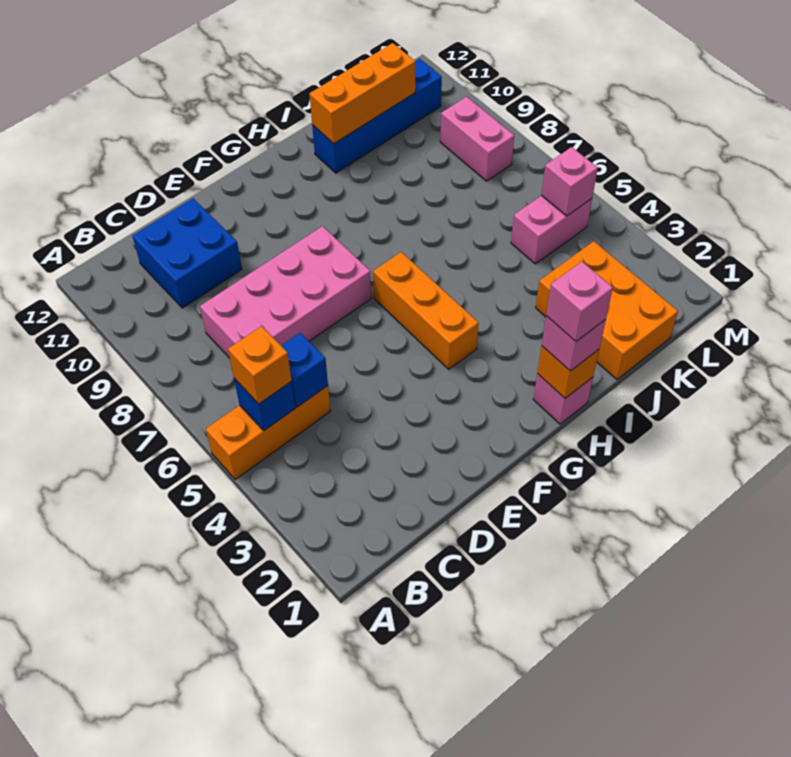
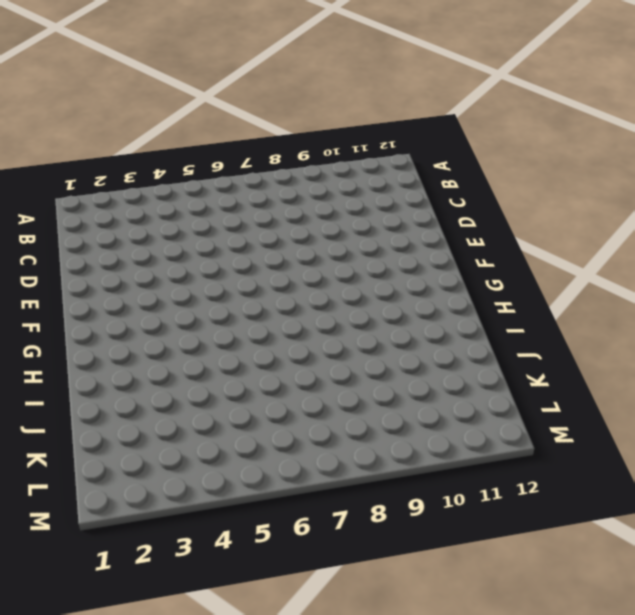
none -> orange brick A5:C5 level 1
none -> pink brick C7:F8 level 1
none -> blue brick C10:D11 level 1

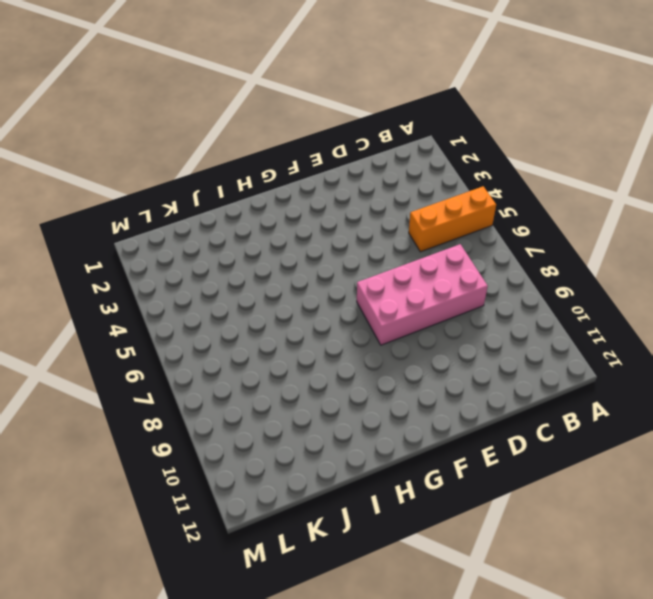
none -> blue brick C10:D11 level 1
none -> orange brick G4:G6 level 1
none -> pink brick H1 level 1

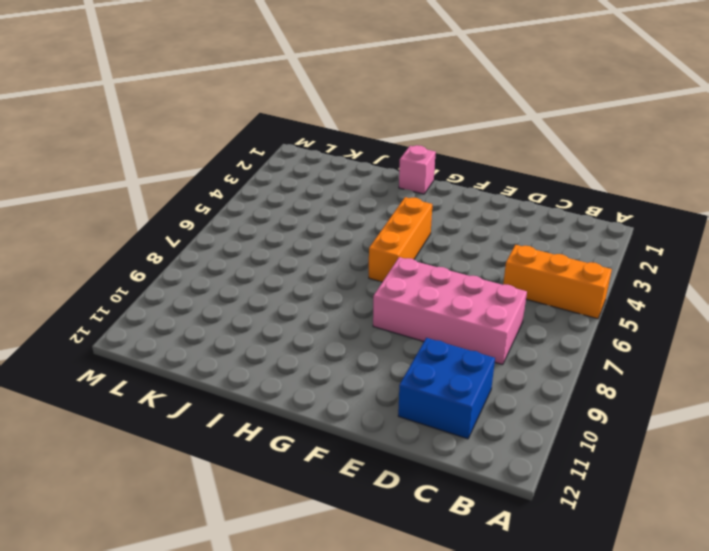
none -> blue brick I11:L11 level 1
none -> orange brick J1:K3 level 1
none -> pink brick K5:L5 level 1

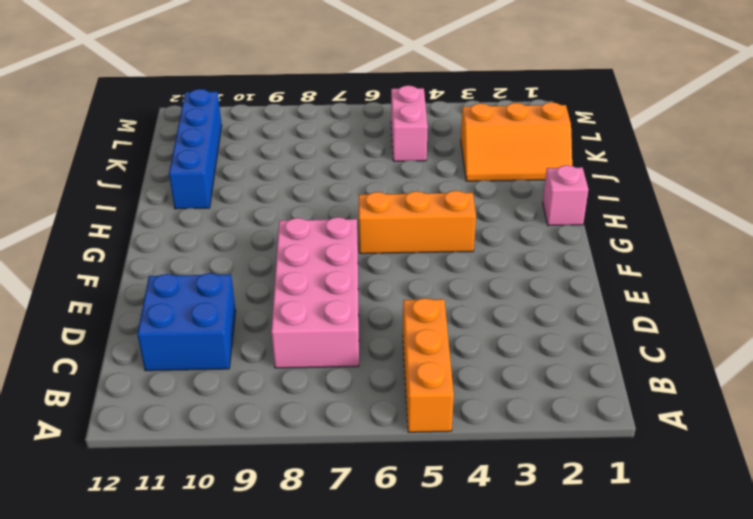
orange slope J1:K3 level 1 top K -> orange brick J1:K3 level 1
none -> pink brick L8:L9 level 1
none -> blue brick B5 level 2
none -> blue brick C5 level 2

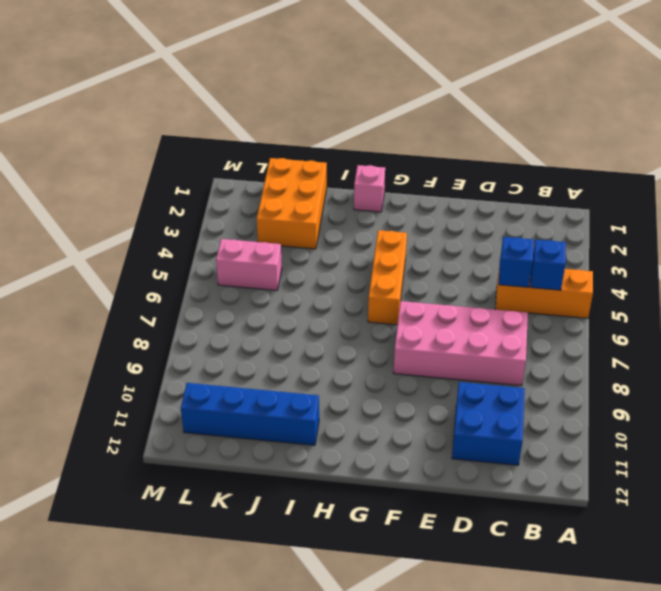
none -> pink brick L8:L9 level 1
none -> orange brick H1 level 2
none -> orange brick I11:K11 level 2

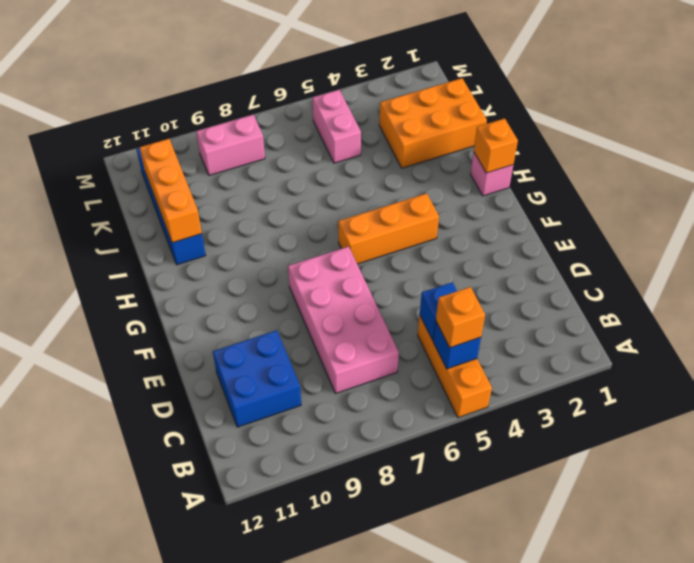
none -> pink brick L5 level 2
none -> pink brick H1 level 3
none -> pink brick H1 level 4

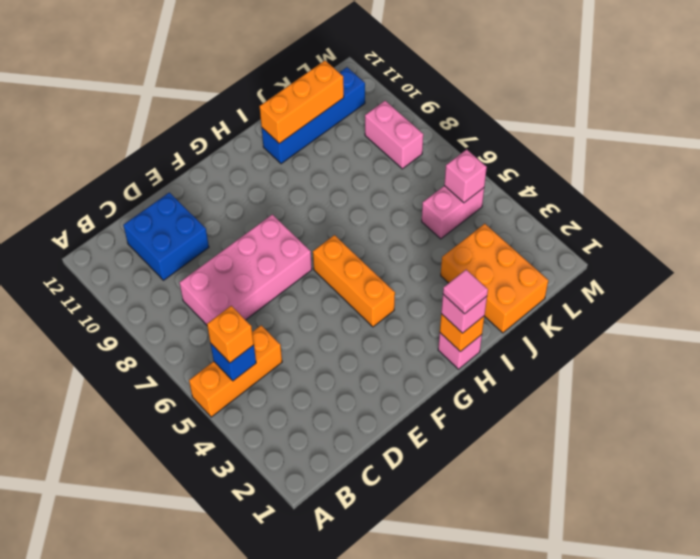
pink tile H1 level 4 -> pink brick H1 level 4
none -> blue brick C5 level 2

